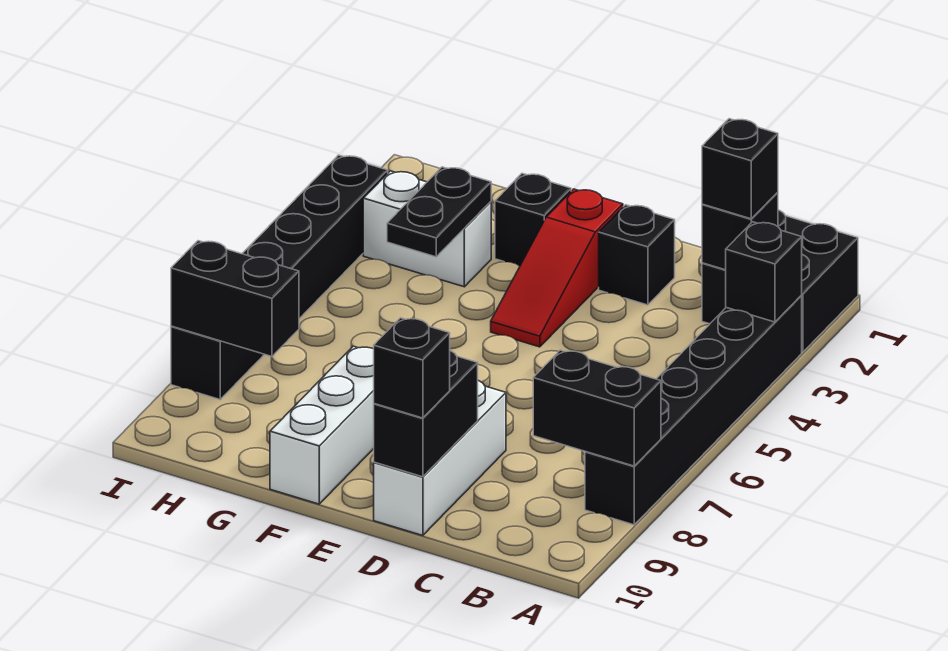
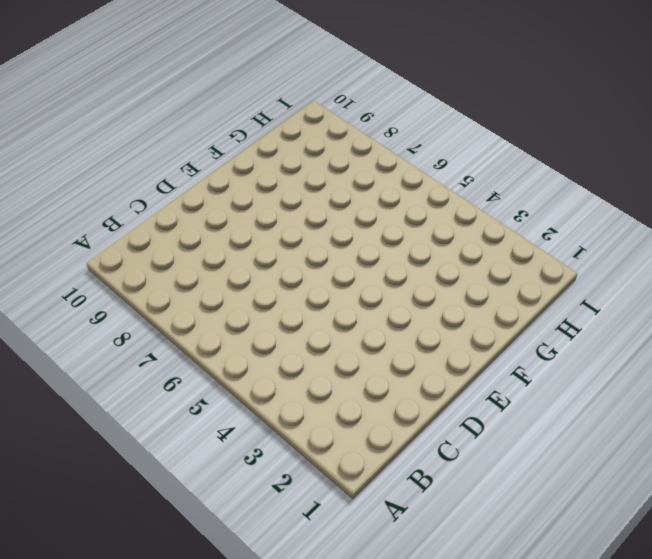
none -> black brick A1:B2 level 1
none -> black brick A3:A8 level 1
none -> black brick D2 level 1

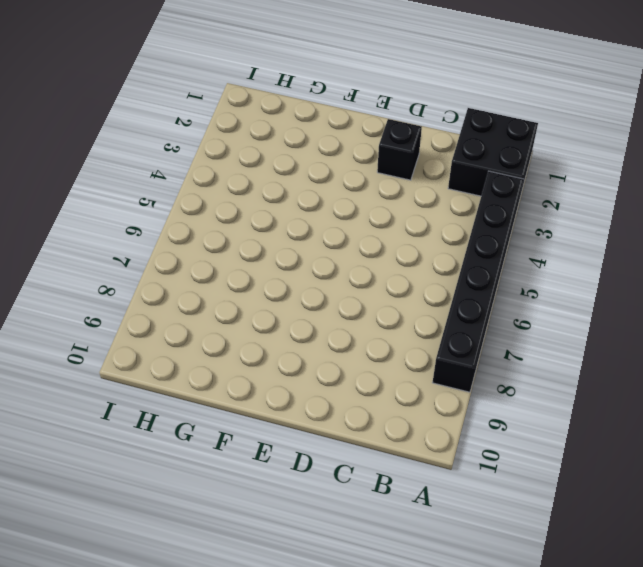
none -> white brick D8:D10 level 1
none -> red slope E2:E4 level 1 top 2
none -> black brick F2 level 1

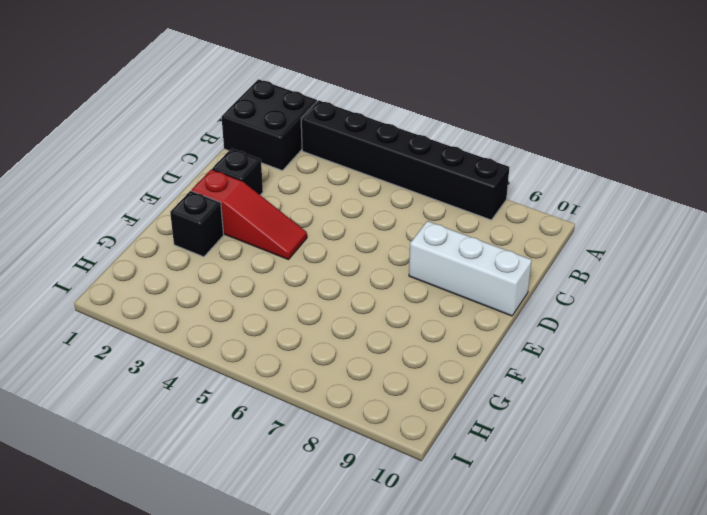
none -> white brick F8:F10 level 1
none -> white brick G3:H3 level 1
none -> black brick I3:I8 level 1

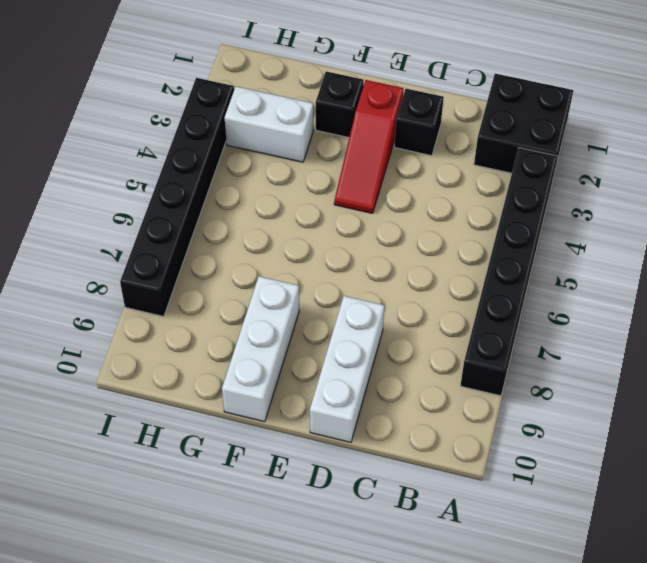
none -> black brick A3 level 2
none -> black brick A8:B8 level 2
none -> black brick B2 level 2

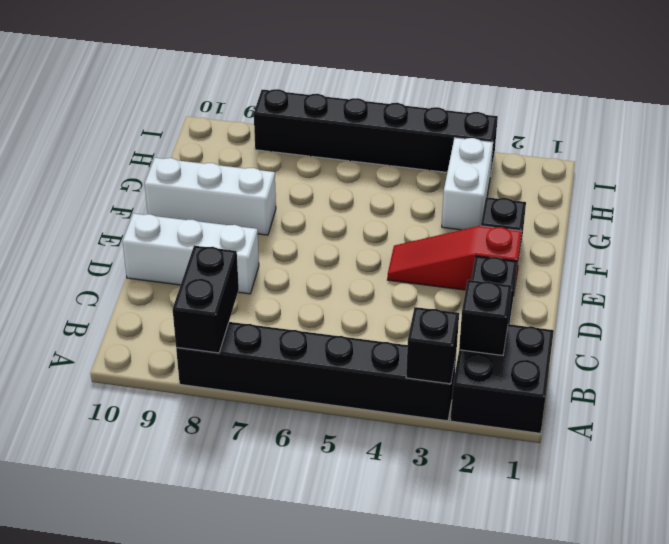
none -> black brick D9:D10 level 2
none -> black plate G3:G4 level 2
none -> black brick H8:I8 level 2

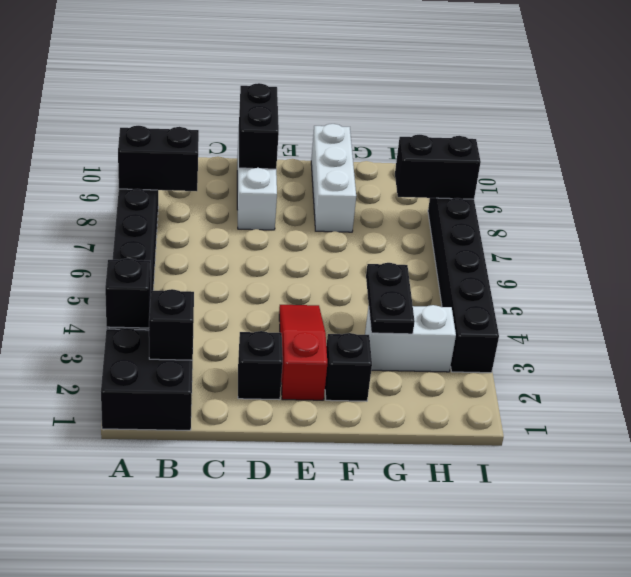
none -> black brick B2 level 3
none -> black brick D10 level 3

